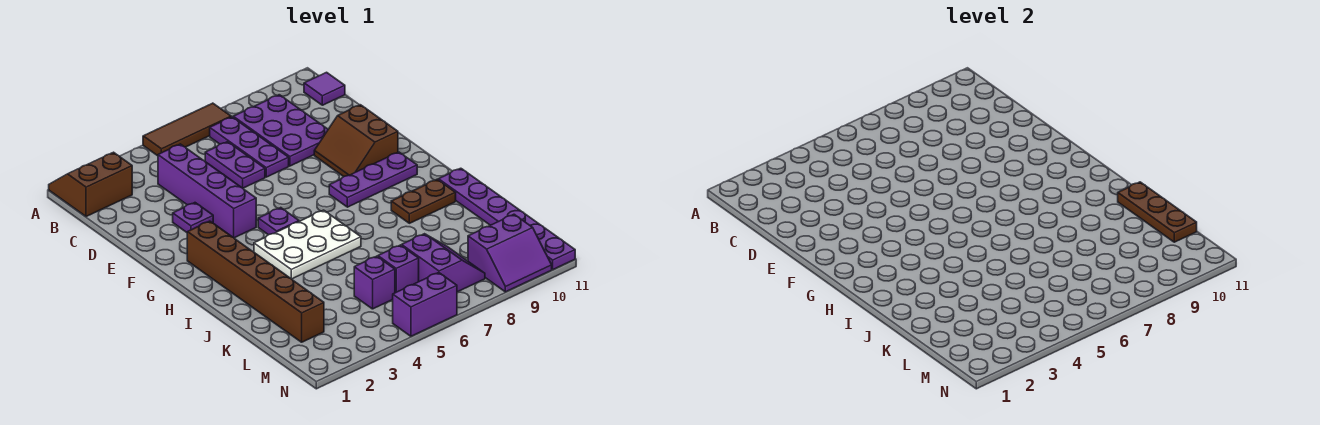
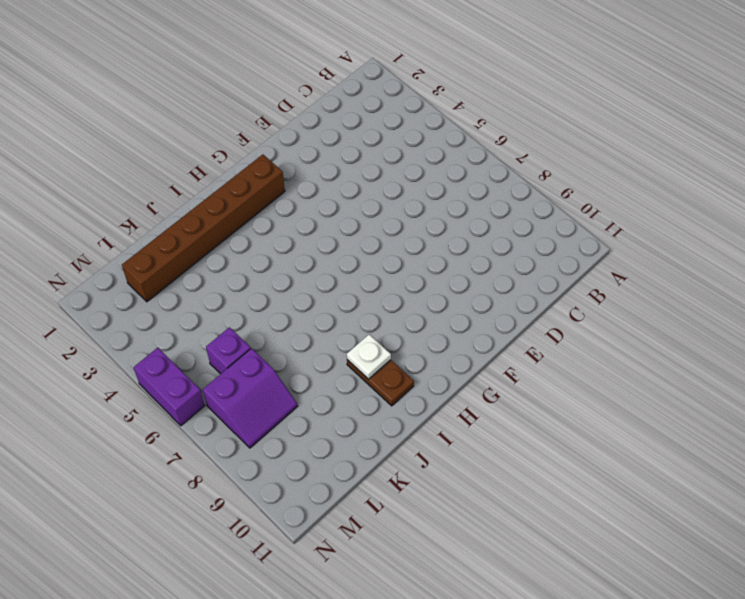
white plate I9 level 2 -> none
none -> brown slope A1:B2 level 1 top B
none -> brown tile A5:A7 level 1
none -> purple plate B7:D7 level 1

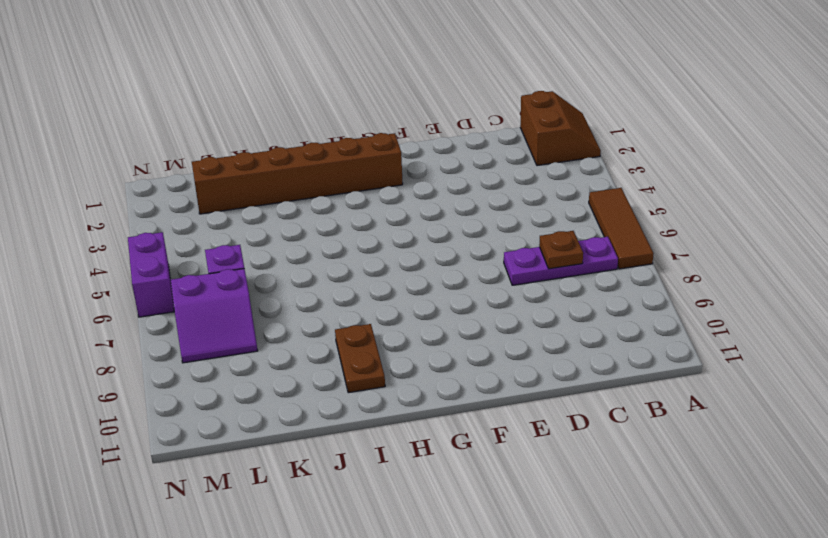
brown plate C7 level 2 -> none
none -> purple plate B8:D9 level 1
none -> purple tile B11 level 1
none -> purple brick C4:F4 level 1

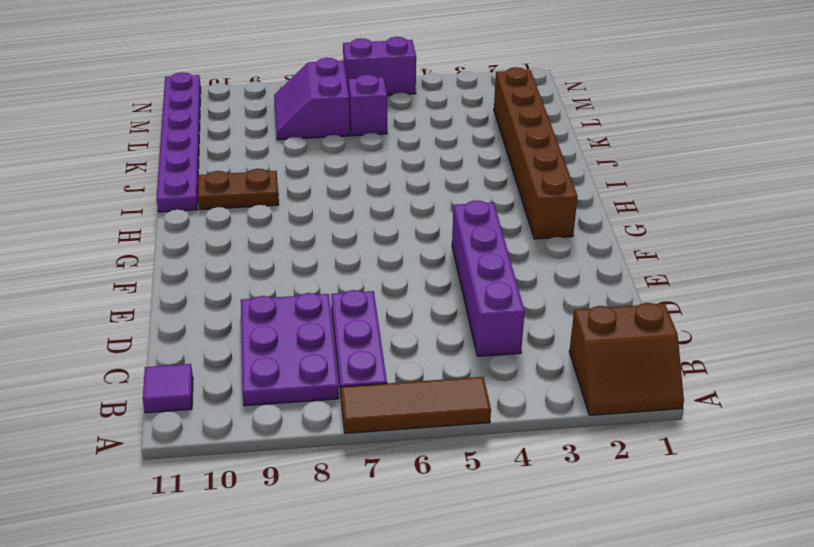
none -> purple plate C6:D6 level 1
none -> purple plate E3 level 1
none -> brown slope E9:F10 level 1 top 10

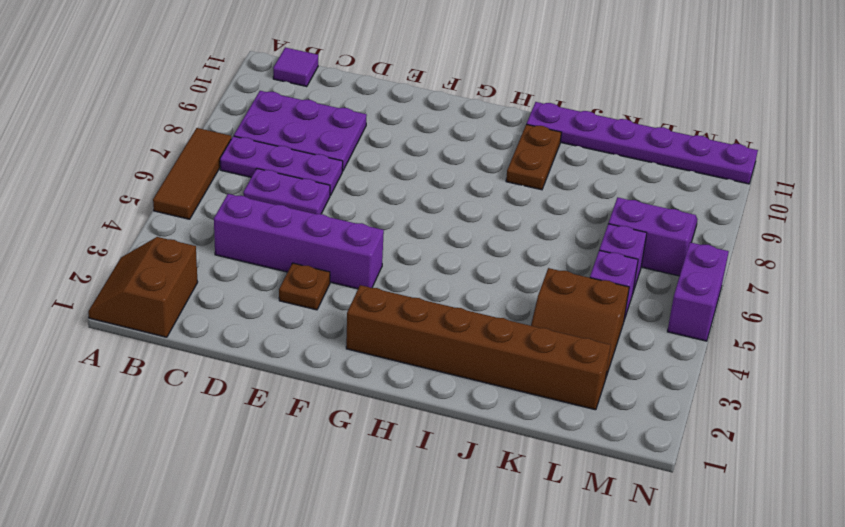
brown plate E3 level 1 -> purple plate E3 level 1
brown slope K3:L4 level 1 top 4 -> brown slope E9:F10 level 1 top 10
none -> purple plate G5 level 1
none -> purple plate G8:G10 level 1
none -> white plate H4:I6 level 1

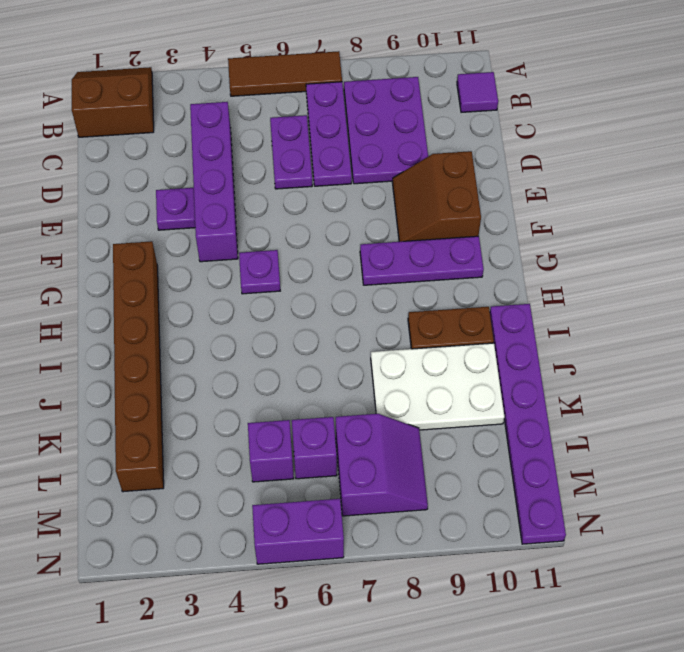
white plate J8:K10 level 1 -> white plate H4:I6 level 1
none -> purple slope M9:N10 level 1 top M
none -> brown plate J11:L11 level 2

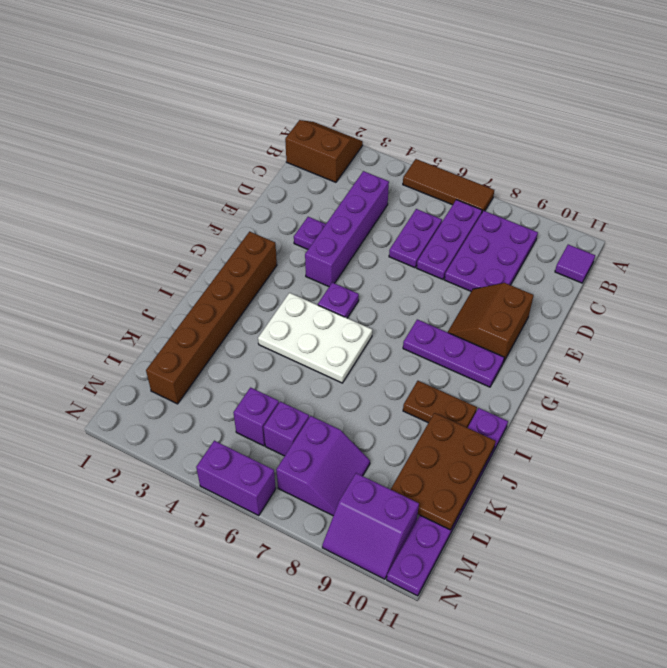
brown plate J10:L11 level 2 -> brown plate J11:L11 level 2

